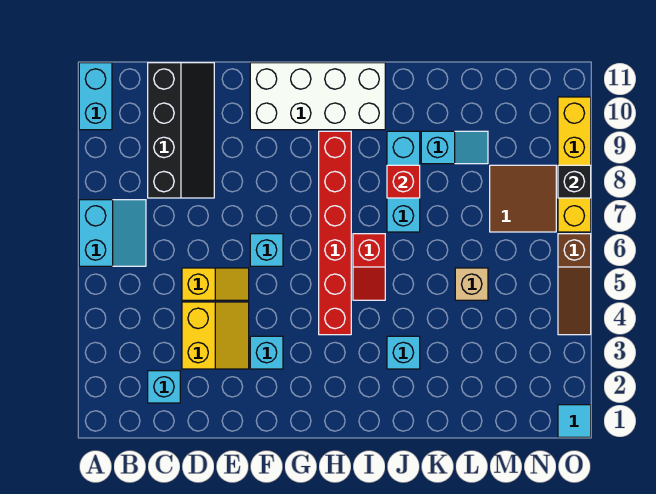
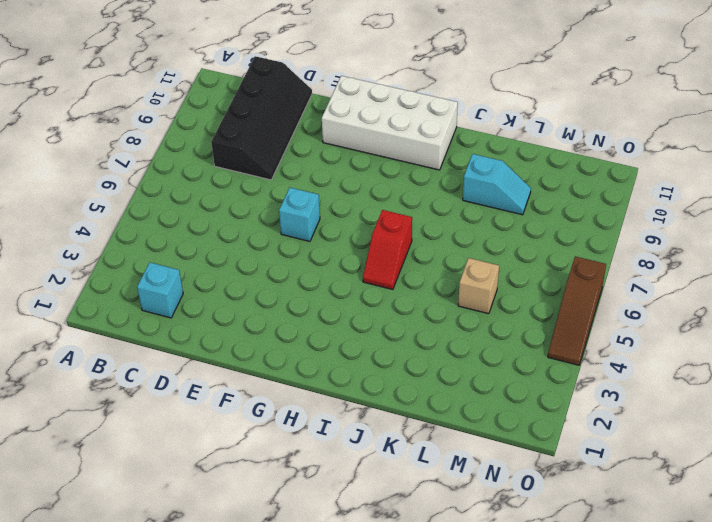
none -> cyan slope A6:B7 level 1 top A
none -> cyan brick A10:A11 level 1
none -> yellow slope D3:E4 level 1 top D

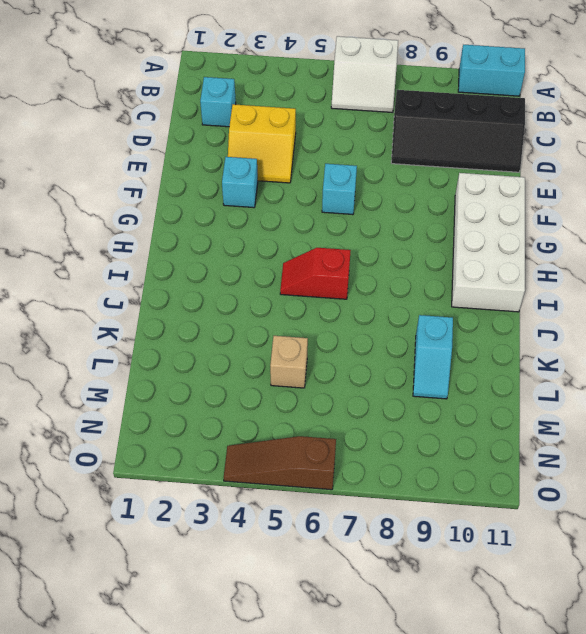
white slope A6:B7 level 1 top A -> cyan slope A6:B7 level 1 top A
none -> yellow slope D5:E5 level 1 top D
none -> red brick H4:H9 level 1
none -> cyan brick J3 level 1

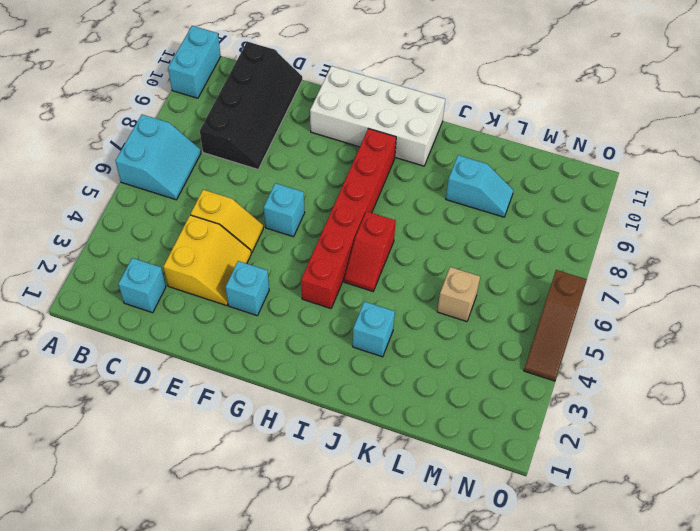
none -> cyan brick J7:J9 level 1
none -> brown tile M7:N8 level 1
none -> cyan tile O1 level 1

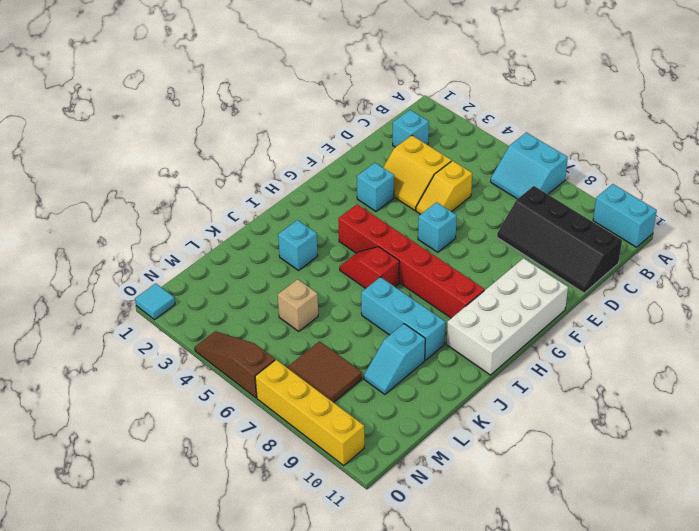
none -> red brick J8 level 2
none -> black brick O8 level 2

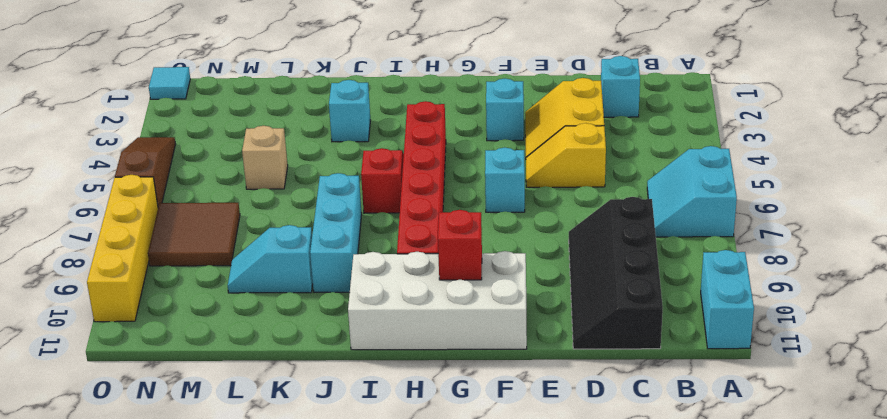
red brick G10 level 2 -> red brick J8 level 2
none -> black brick O8 level 2

